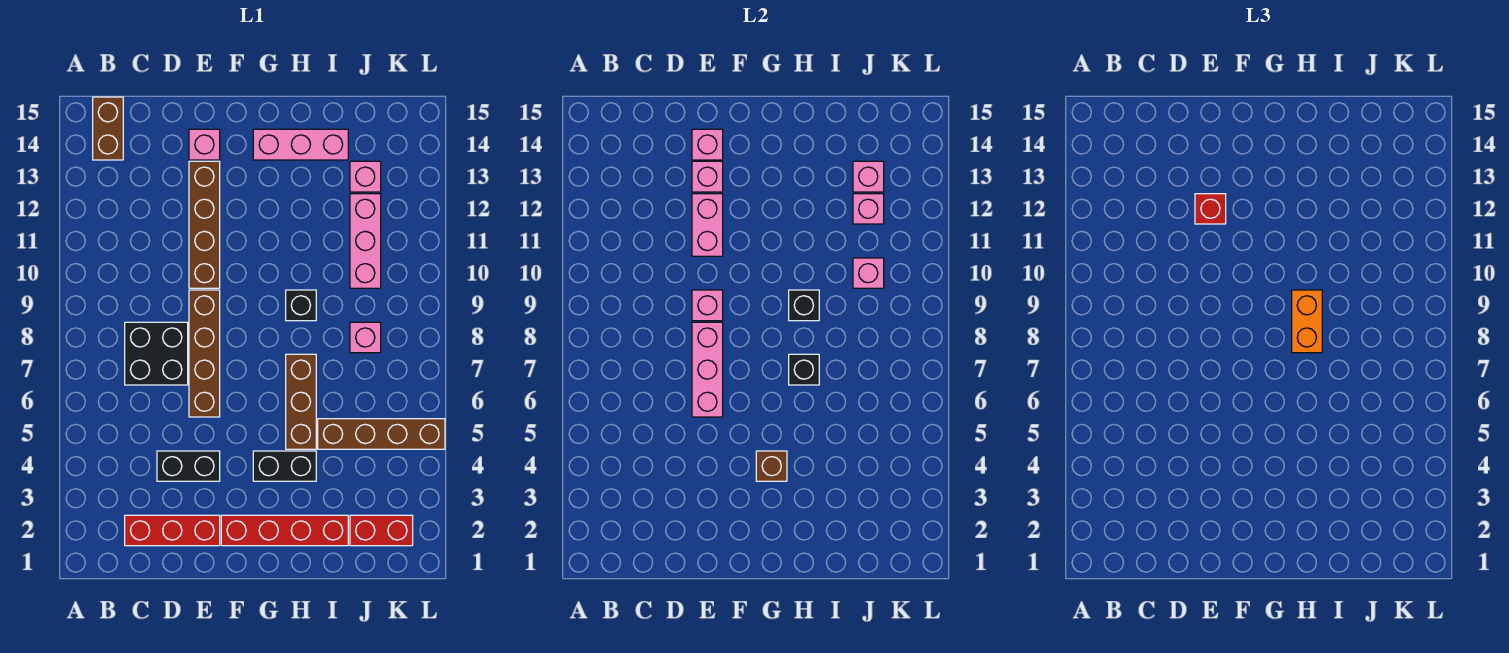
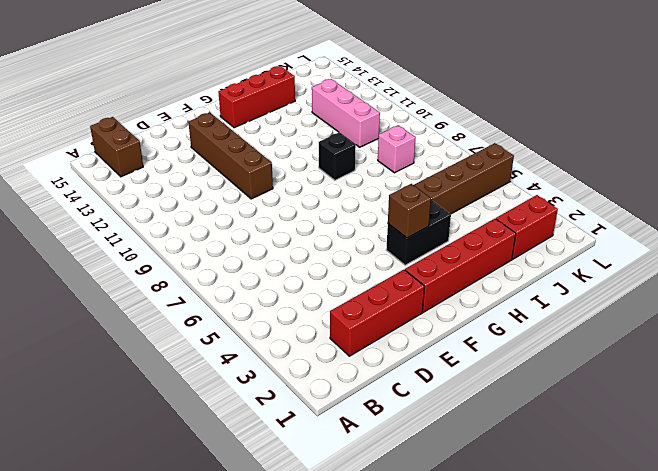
red brick G14:I14 level 1 -> pink brick G14:I14 level 1
none -> black brick C7:D8 level 1
none -> black brick D4:E4 level 1
none -> brown brick E6:E9 level 1
none -> pink brick E14 level 1

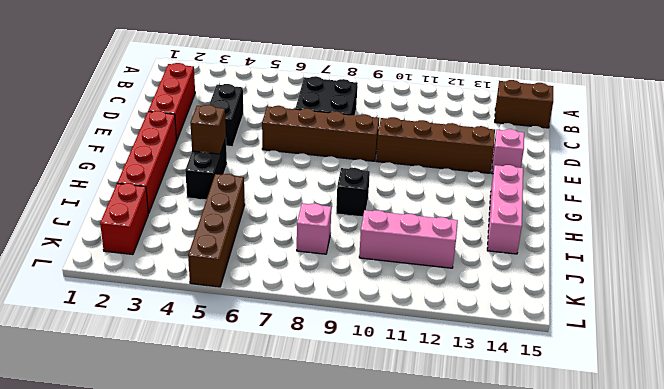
none -> brown brick H5:H7 level 1
none -> pink brick J13 level 1
none -> pink brick E6:E8 level 2
none -> pink brick E9 level 2

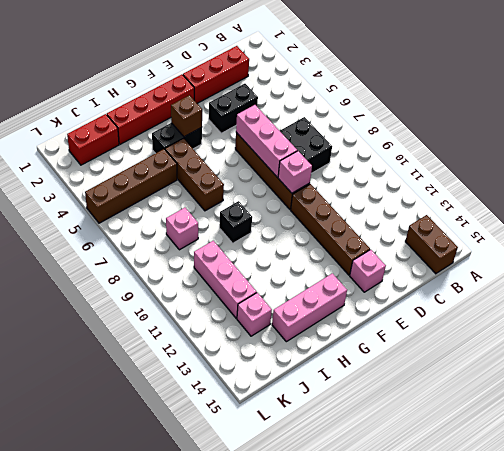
none -> pink brick E11:E12 level 2
none -> pink brick E13 level 2
none -> pink brick E14 level 2
none -> black brick H7 level 2

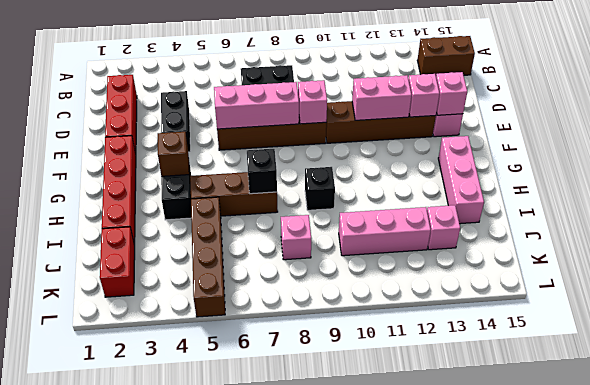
none -> black brick H9 level 2
none -> pink brick J10 level 2
none -> pink brick J12 level 2
none -> pink brick J13 level 2

